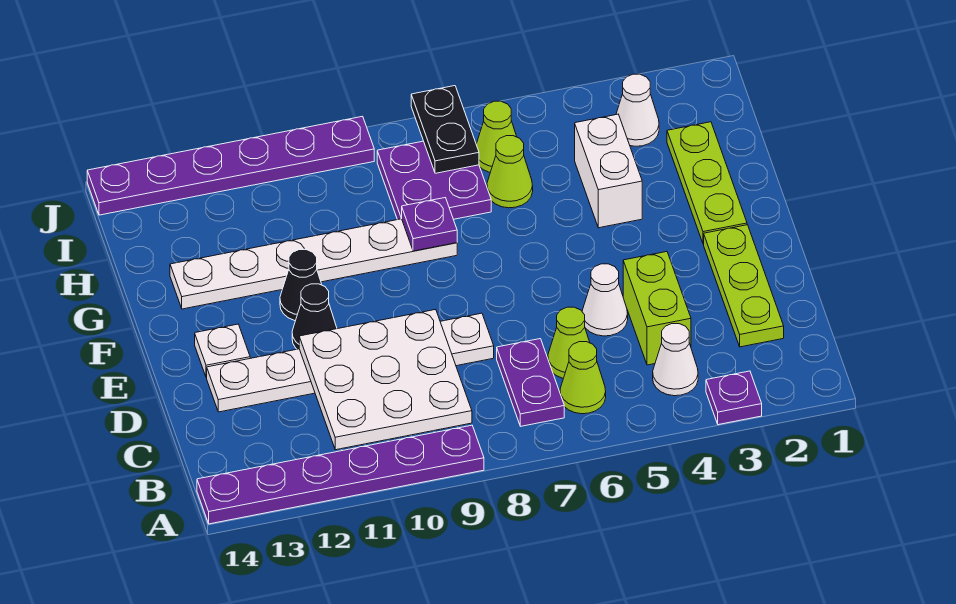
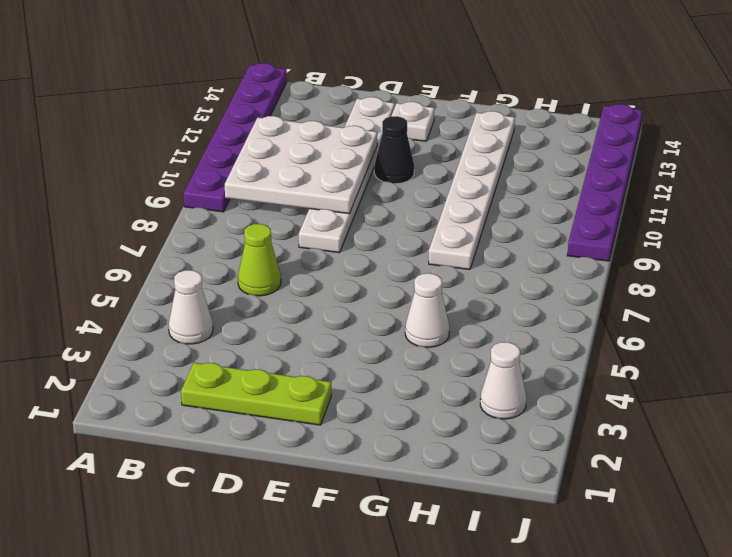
white cone G5 level 1 -> white cone D5 level 1
none -> purple plate A3 level 1
none -> lime cone B6 level 1
none -> purple plate B7:C7 level 1

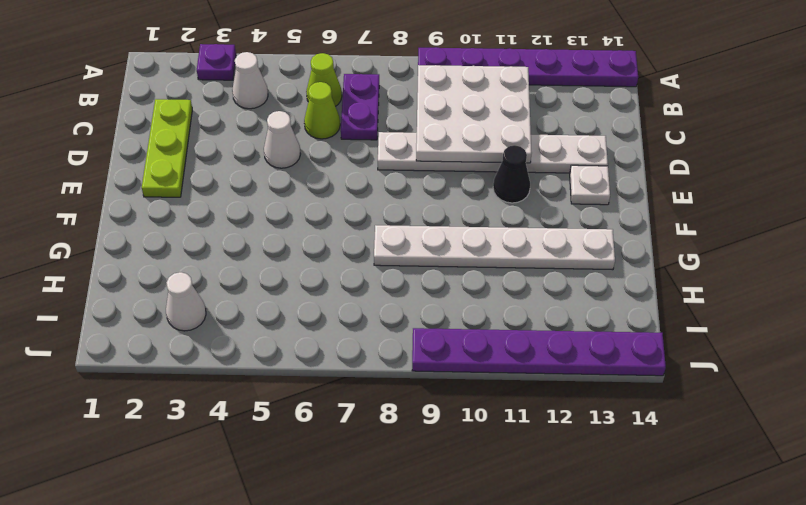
none -> lime brick C4:D4 level 1
none -> lime plate F2:H2 level 1
none -> black cone F11 level 1

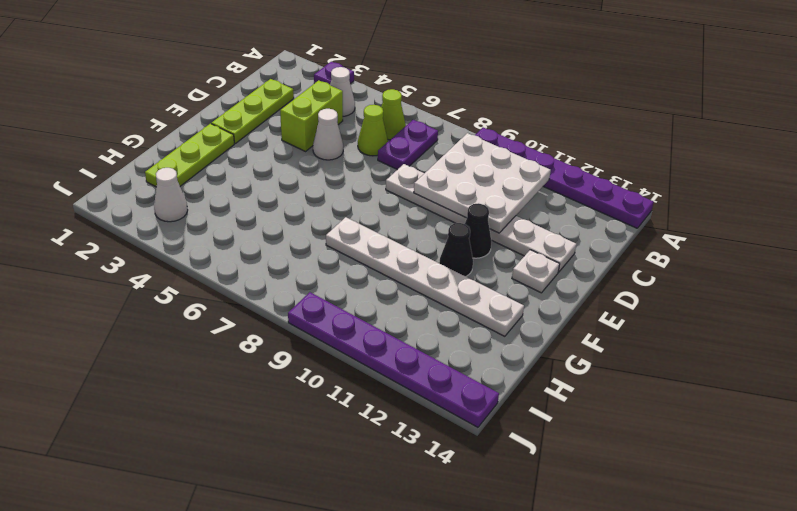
none -> white brick G4:H4 level 1
none -> lime cone H6 level 1
none -> purple plate H7:I8 level 1

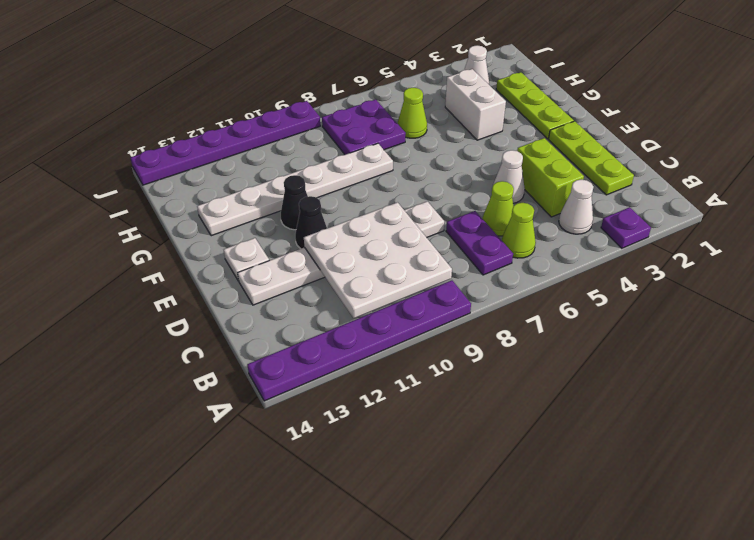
none -> lime cone I6 level 1
none -> purple plate G8 level 2
none -> black plate I7:J7 level 2

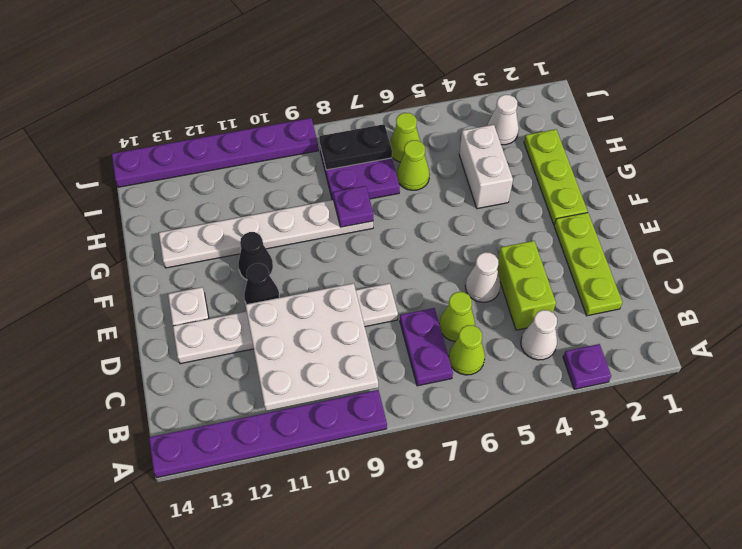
black plate I7:I8 level 2 -> black plate I7:J7 level 2

